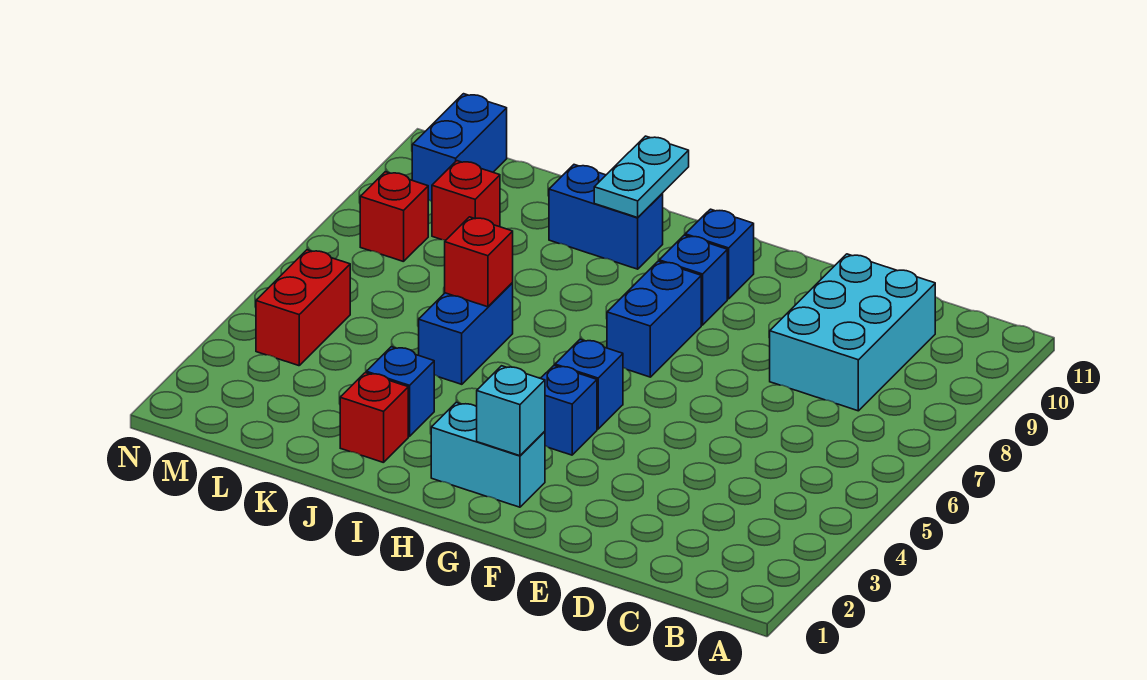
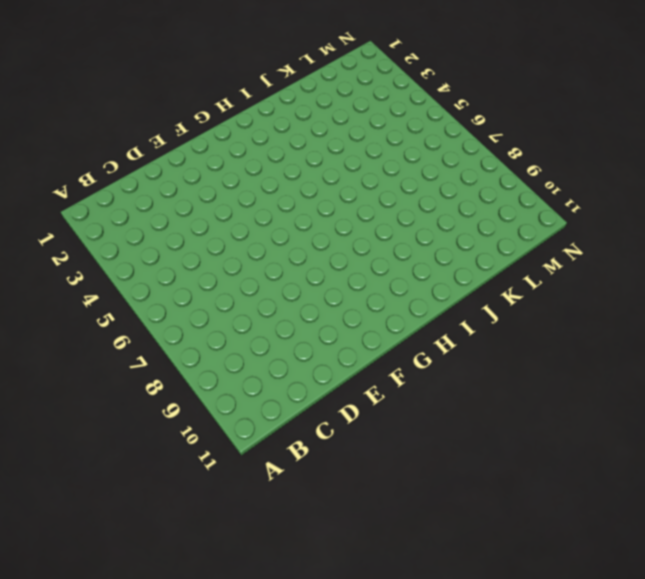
none -> cyan brick C8:D10 level 1
none -> cyan brick G2:H2 level 1
none -> blue brick G4 level 1

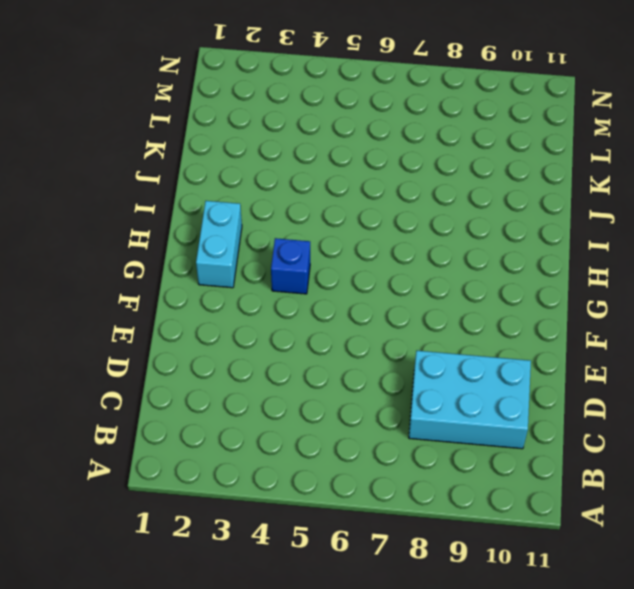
none -> blue brick G5 level 1
none -> blue brick G7:G8 level 1
none -> blue brick G9 level 1

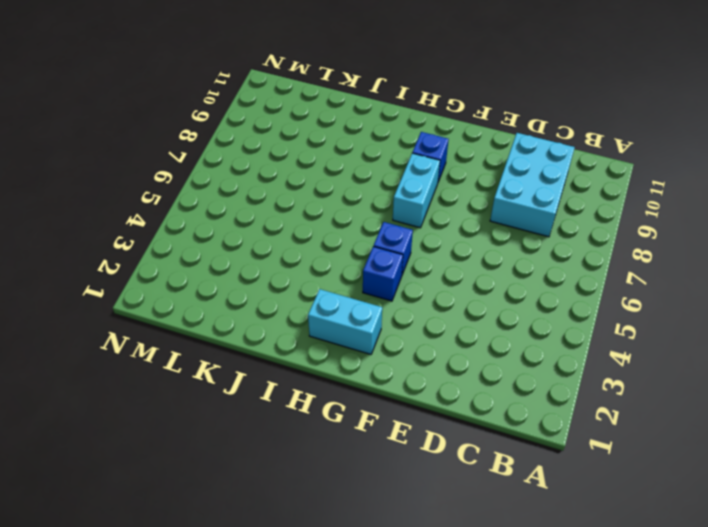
cyan brick G7:G8 level 1 -> blue brick G7:G8 level 1
none -> blue brick G10 level 1
none -> blue brick I10:J10 level 1
none -> red brick J2 level 1

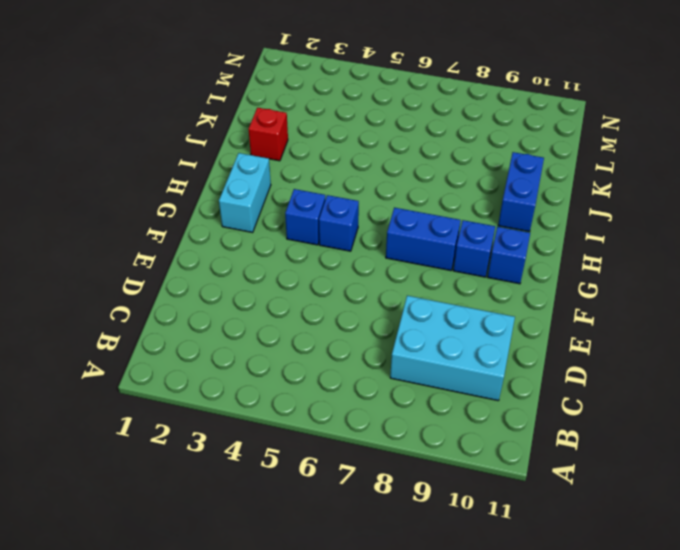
none -> blue brick J3 level 1
none -> blue brick J5:J6 level 1
none -> red brick L9 level 1

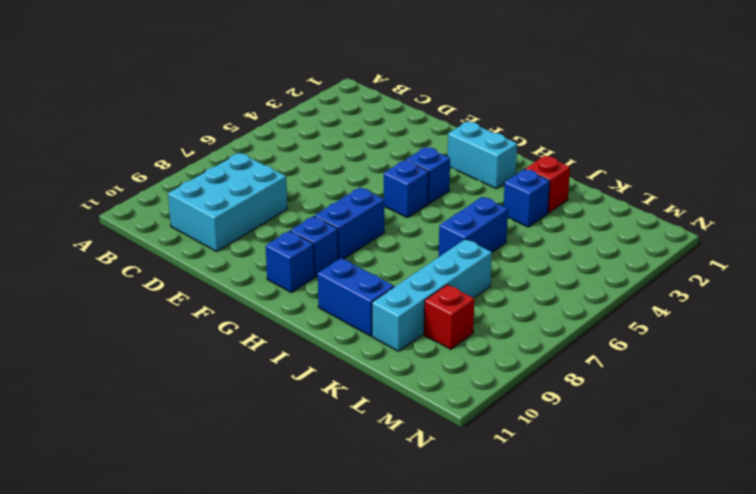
cyan brick K7:K10 level 1 -> none
none -> red brick M4:M5 level 1
none -> red brick M8 level 1
none -> blue brick M10:M11 level 1

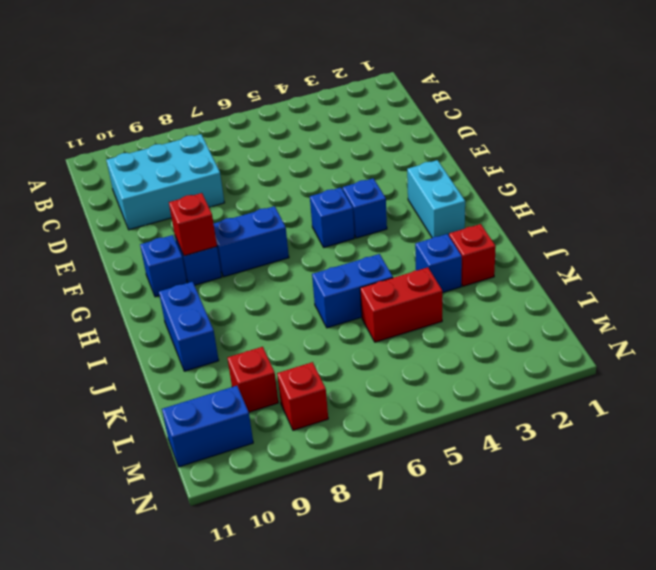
red brick G9 level 2 -> red brick J6 level 2
red brick K4:K5 level 1 -> red brick M4:M5 level 1
none -> cyan brick G2 level 2
none -> cyan plate I10:I11 level 2

